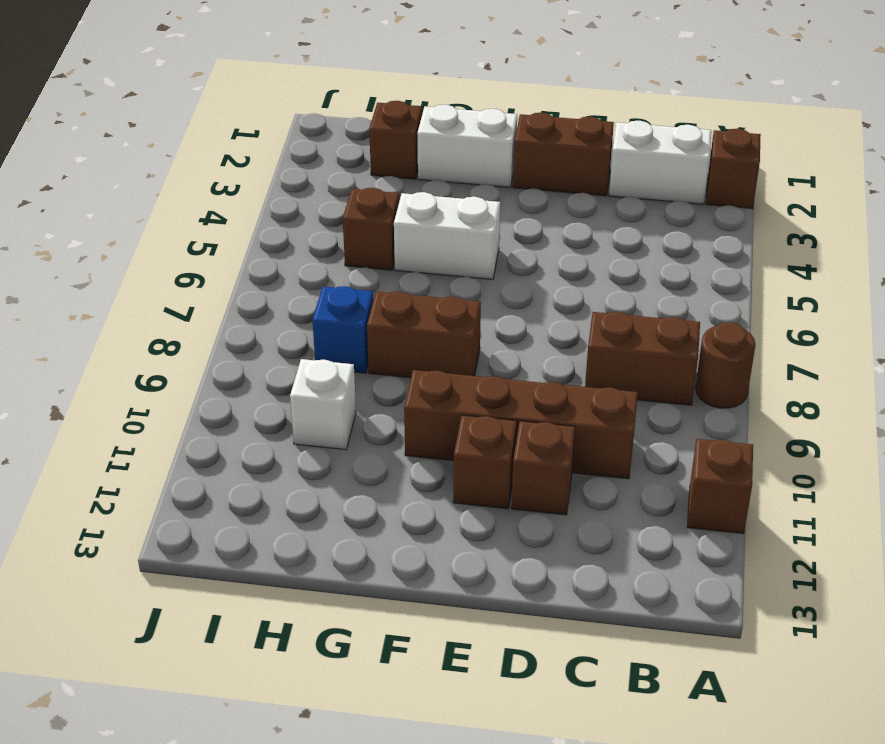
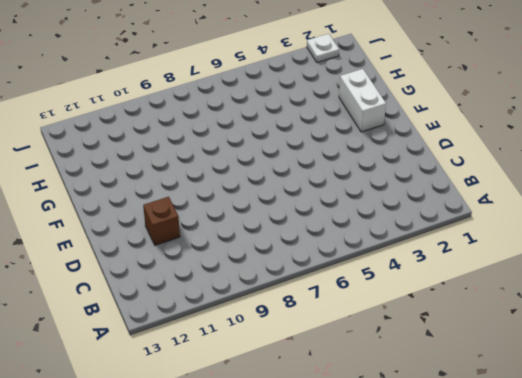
white plate J2 level 1 -> none
none -> brown brick A2 level 1
none -> brown round brick A8 level 1
none -> brown brick A11 level 1

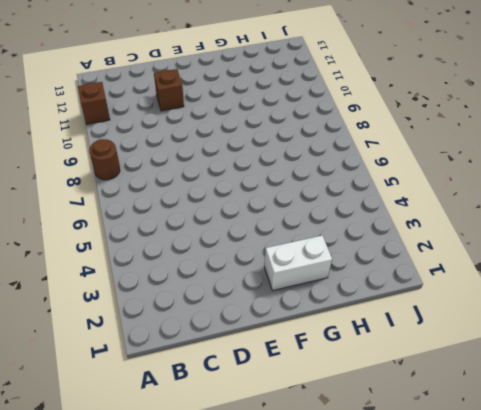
none -> brown brick A2 level 1
none -> white brick B2:C2 level 1
none -> brown brick B8:C8 level 1

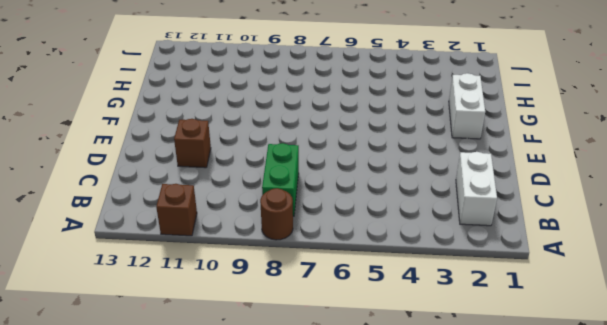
green brick B8:C8 level 1 -> brown brick B8:C8 level 1
none -> brown brick A2 level 1
none -> brown brick C10:F10 level 1
none -> brown brick D2:E2 level 1

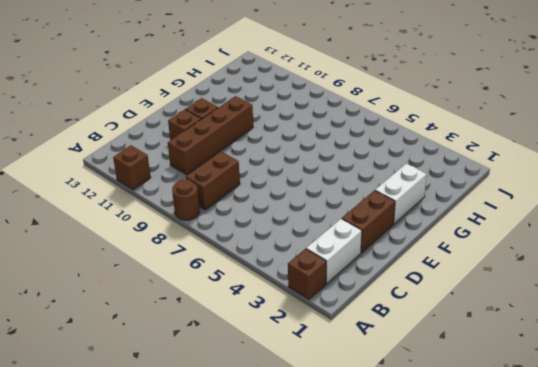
none -> white brick F5:G5 level 1
none -> brown brick F8:G8 level 1
none -> brown brick H2 level 1

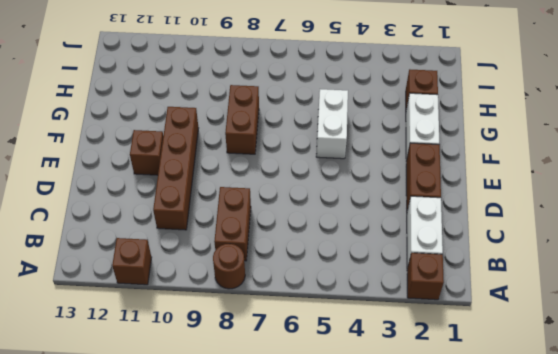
none -> brown brick D11 level 1
none -> brown brick H5 level 1
none -> blue brick H8 level 1

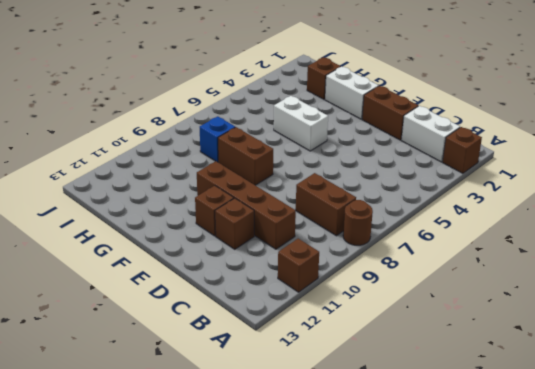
none -> brown brick H5 level 1
none -> white brick H10 level 1

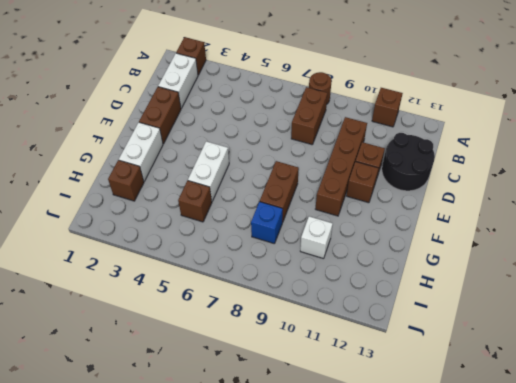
black round brick C12:D13 level 1 -> none

